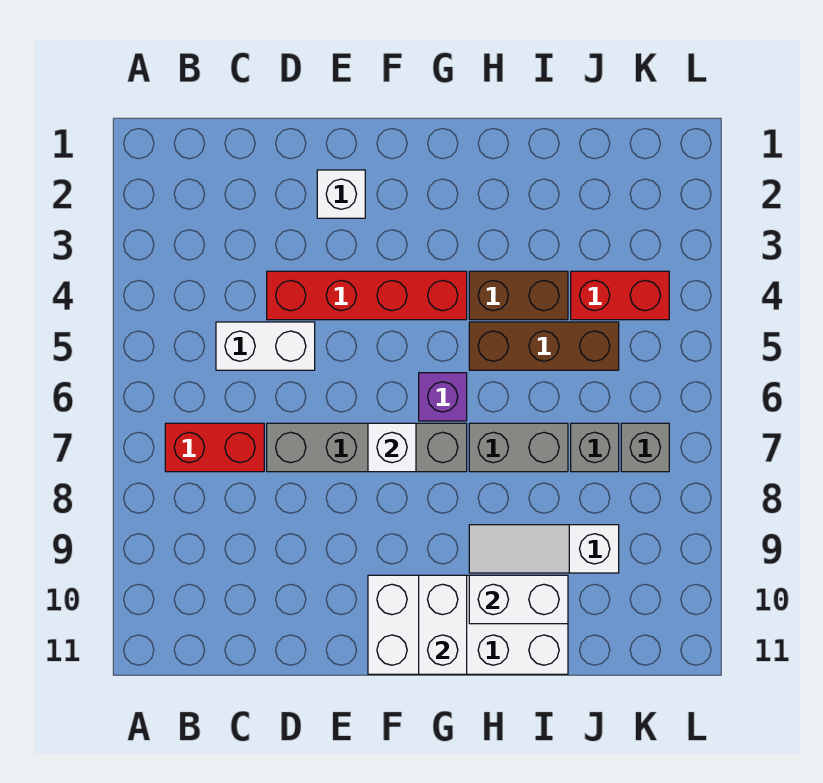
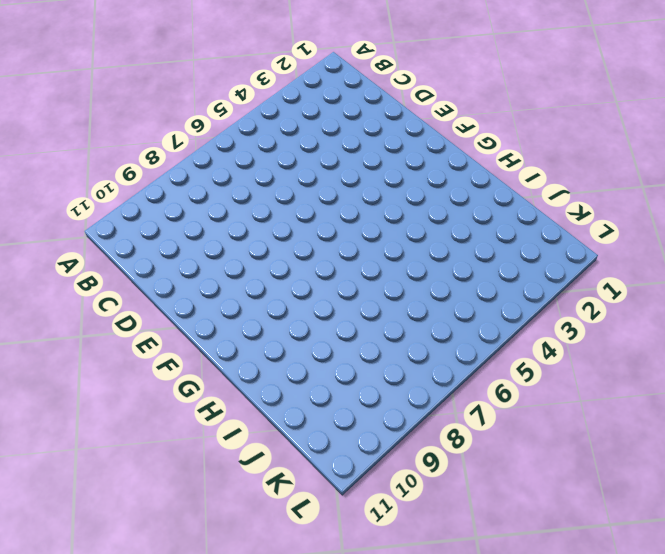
none -> red brick B7:C7 level 1
none -> white brick C5:D5 level 1
none -> red brick D4:G4 level 1

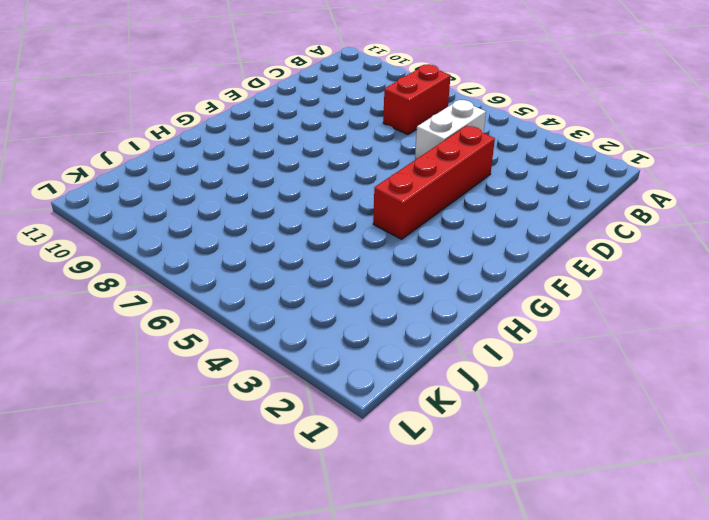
none -> grey brick D7:G7 level 1
none -> white brick E2 level 1
none -> white brick F10:I11 level 1

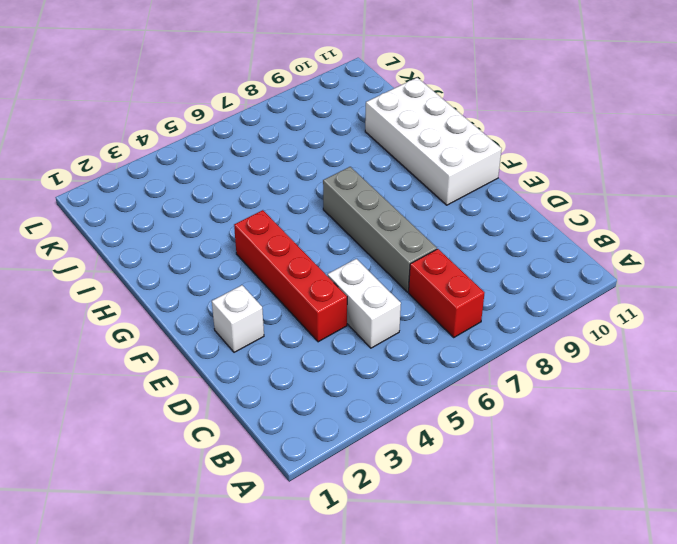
none -> purple brick G6 level 1
none -> brown brick H4:I4 level 1
none -> brown brick H5:J5 level 1

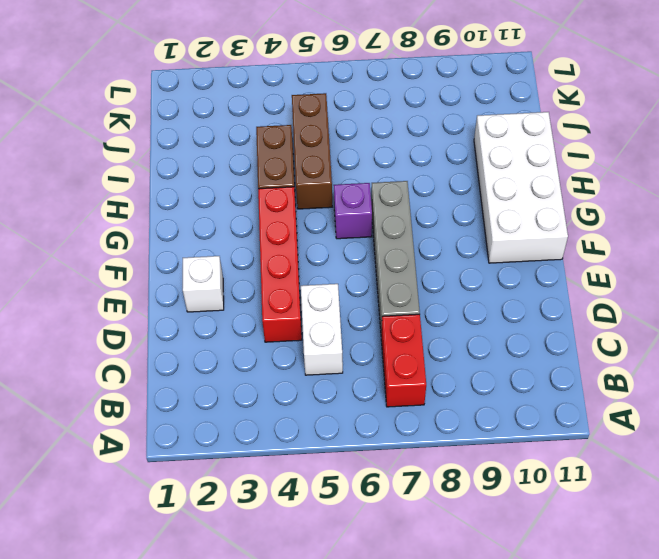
none -> grey brick H7:I7 level 1
none -> white slope H9:J9 level 1 top J
none -> red brick J4:K4 level 1

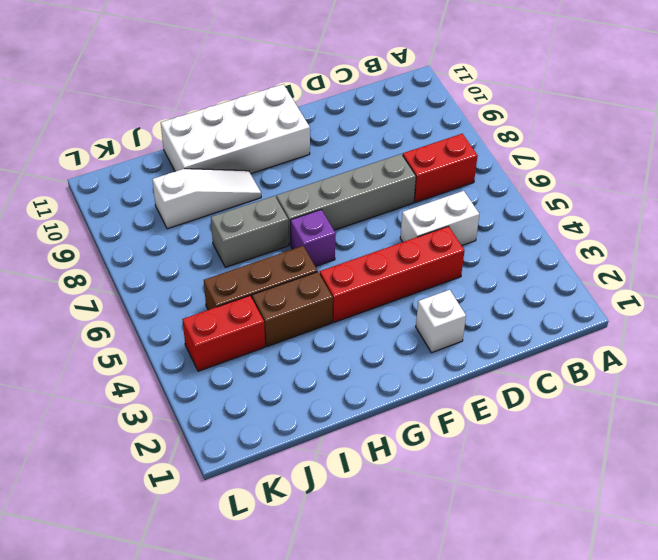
none -> grey brick J7 level 1
none -> grey brick K7 level 1
none -> white brick F7 level 2

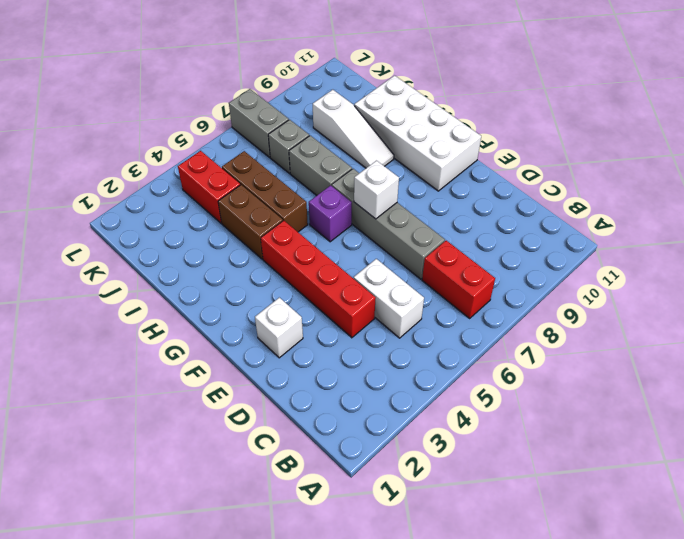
grey brick K7:L7 level 1 -> grey brick K7 level 1
none -> white brick G10:G11 level 2
none -> white brick H10:I10 level 2

